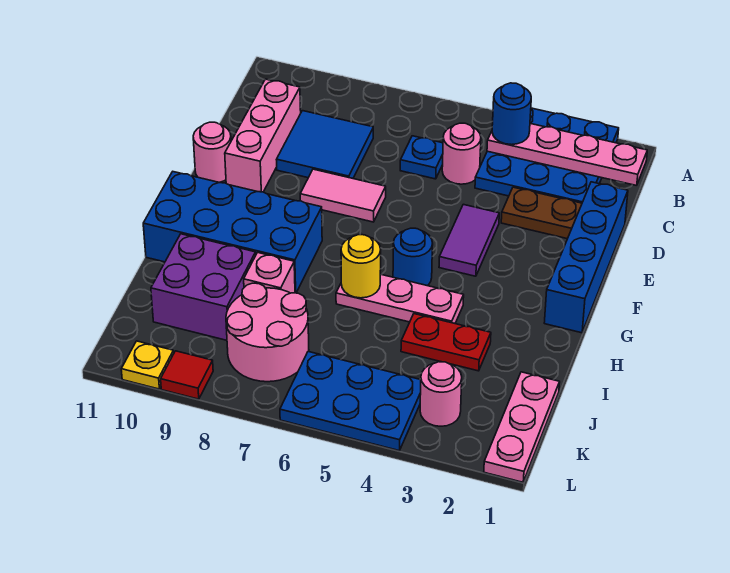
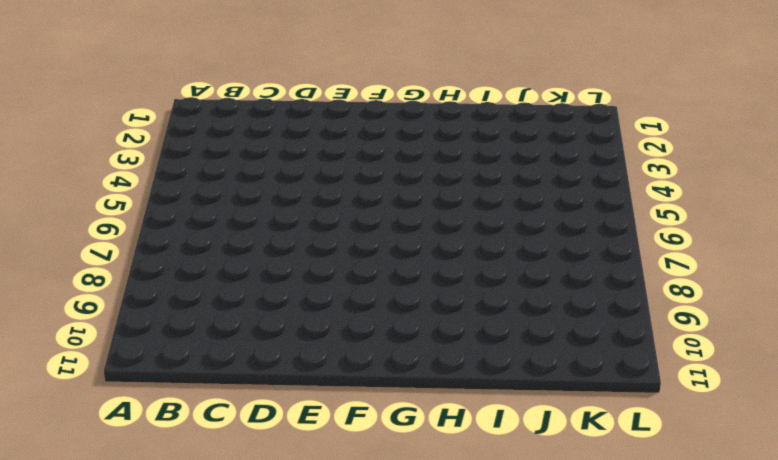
none -> blue plate A2:C4 level 1
none -> pink round brick C5 level 1
none -> blue plate C6 level 1

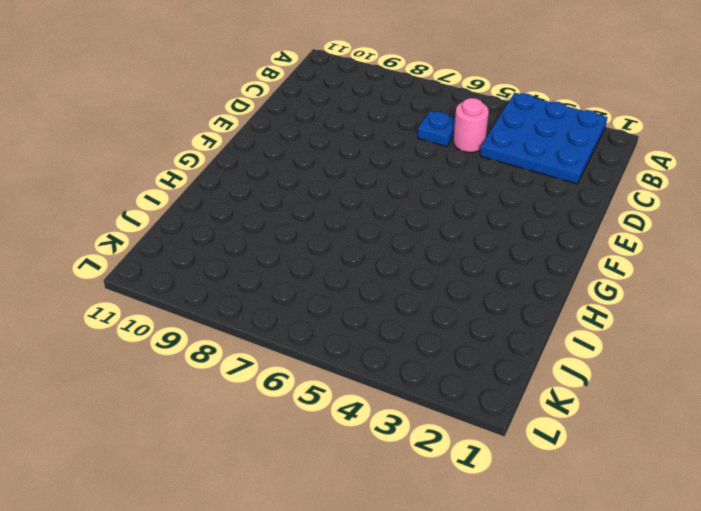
none -> blue tile C8:D9 level 1
none -> pink brick C10:E10 level 1
none -> blue brick D1:G1 level 1

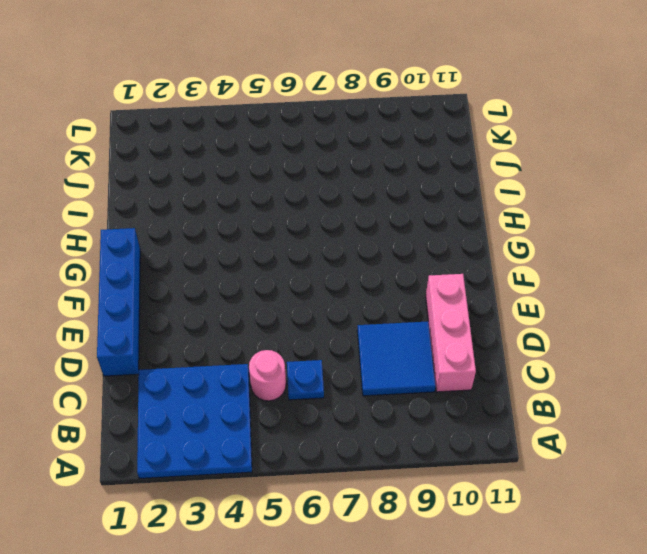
none -> brown plate D2:D3 level 1
none -> purple tile E4:F4 level 1
none -> pink tile E7:E8 level 1

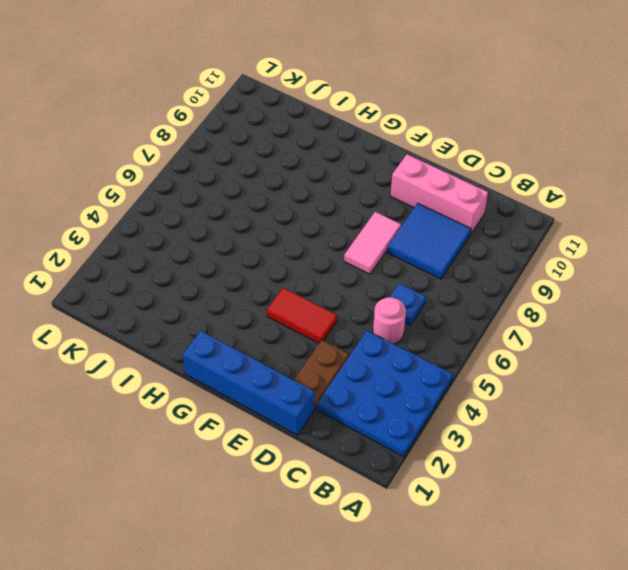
red tile E4:F4 level 1 -> purple tile E4:F4 level 1
none -> pink round brick E11 level 1
none -> blue round brick G5 level 1
none -> blue brick G8:H11 level 1

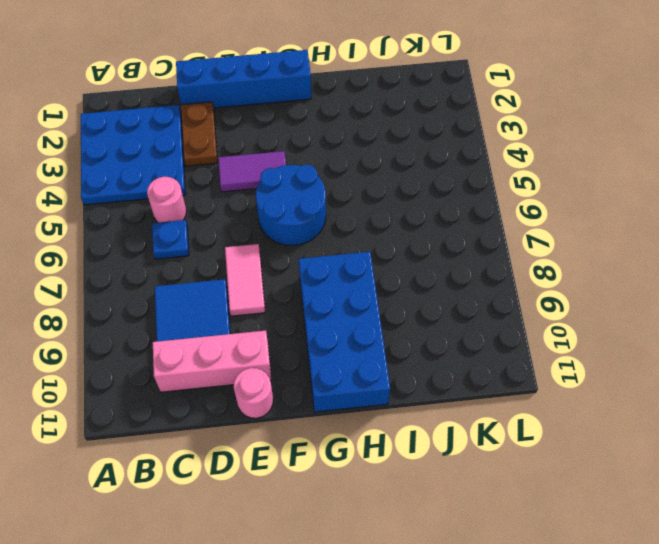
blue round brick F5:G6 level 1 -> blue round brick G5 level 1
none -> pink plate H4:H6 level 1
none -> red plate I3:I4 level 1
none -> pink brick I8 level 1

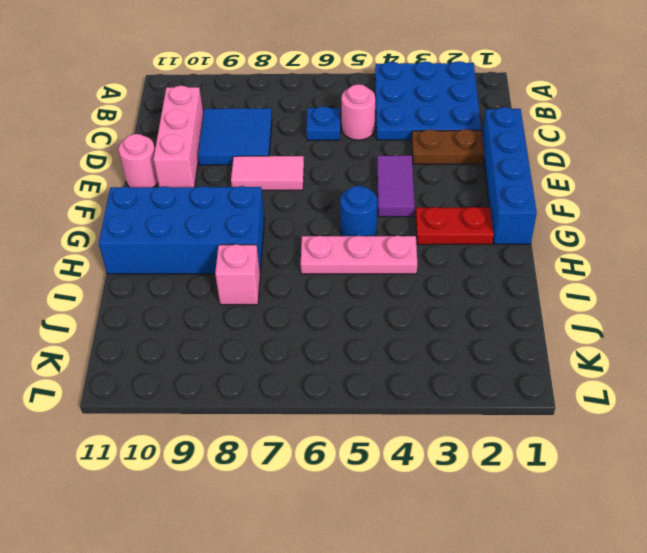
red plate G2:G3 level 1 -> red plate I3:I4 level 1
none -> purple brick I9:J10 level 1
none -> pink plate J1:L1 level 1
none -> pink round brick J7:K8 level 1

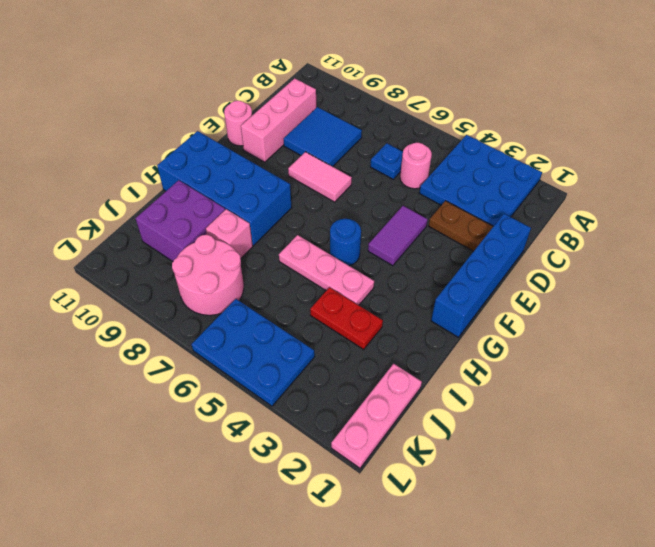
none -> pink round brick K3 level 1
none -> red tile L9 level 1
none -> yellow plate L10 level 1

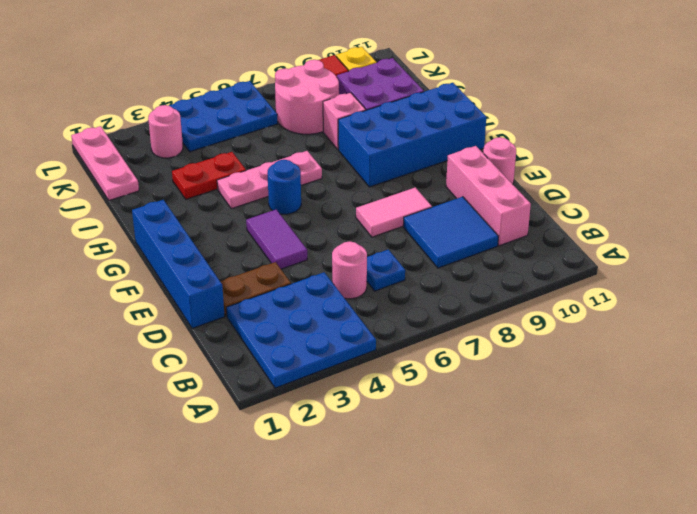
none -> pink plate B1:B4 level 2
none -> yellow round brick H6 level 2
none -> blue round brick B4 level 3

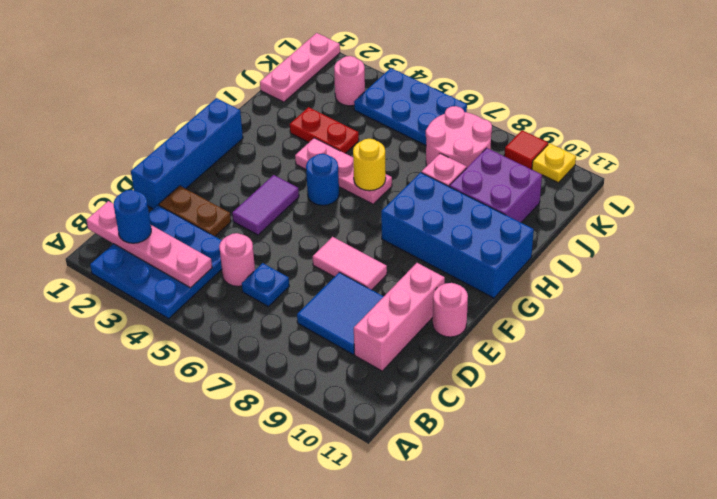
blue round brick B2 level 3 -> blue round brick B4 level 3

